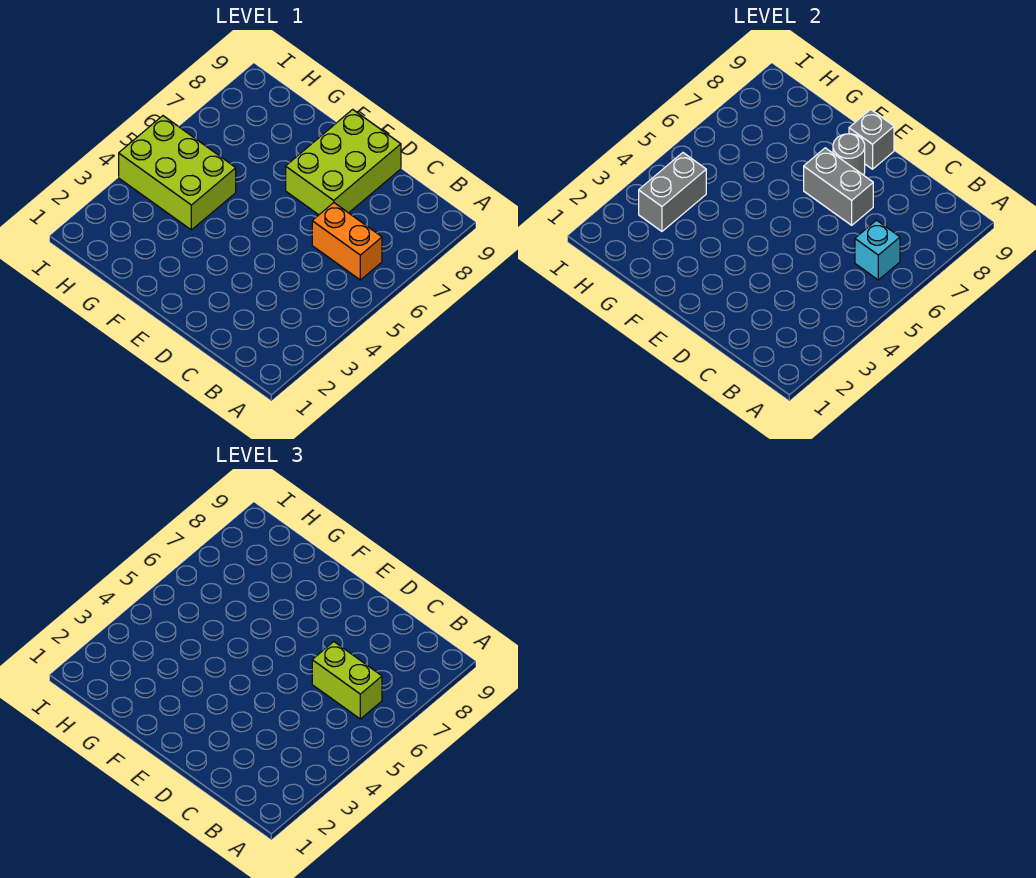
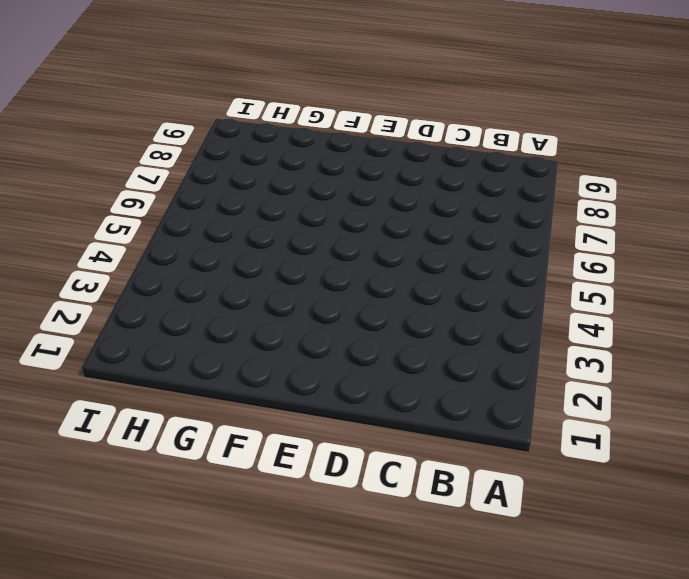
none -> orange brick B6:C6 level 1
none -> lime brick D7:E9 level 1

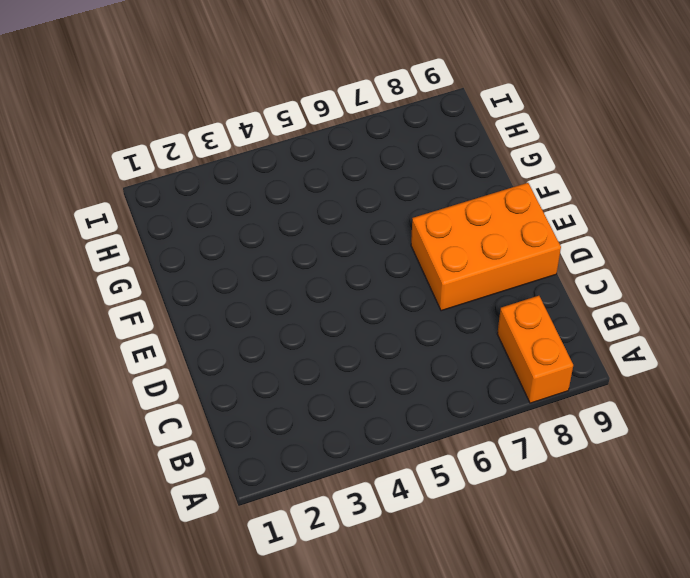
orange brick A8:B8 level 1 -> orange brick B6:C6 level 1
orange brick D7:E9 level 1 -> lime brick D7:E9 level 1
none -> lime brick G4:I5 level 1
none -> cyan brick B6 level 2

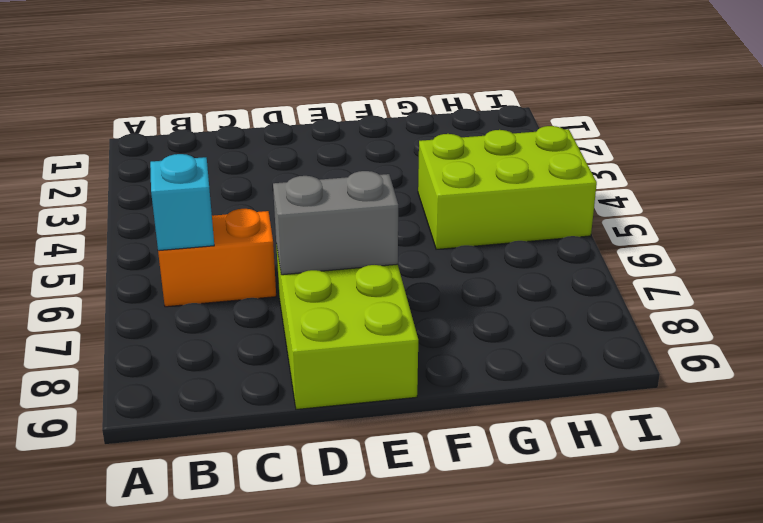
none -> grey round brick E8 level 2
none -> grey brick E9 level 2

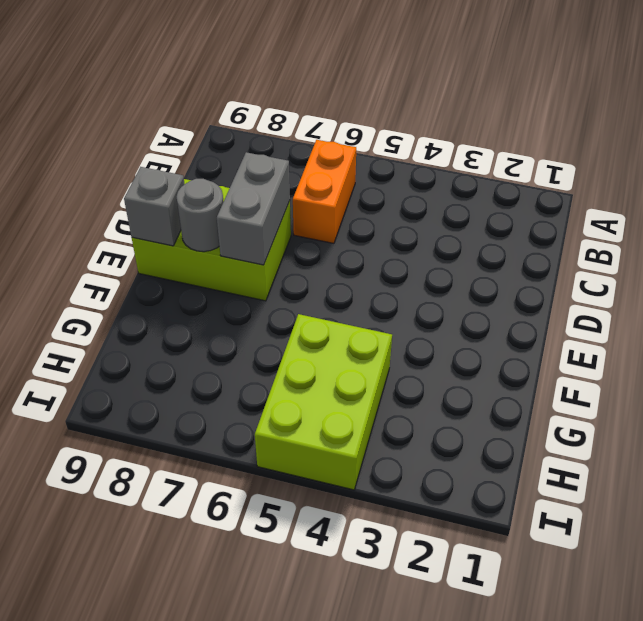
none -> cyan brick B6 level 2
none -> grey brick H3:H4 level 2

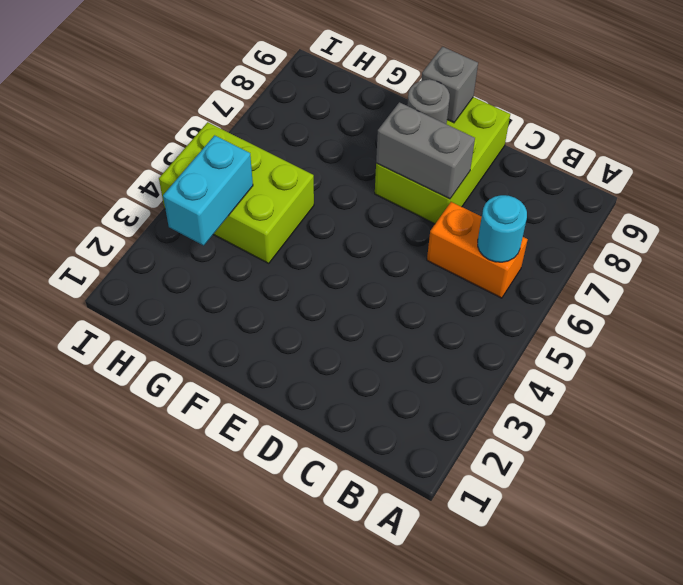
cyan round brick B6 level 2 -> cyan brick B6 level 2
cyan brick H3:H4 level 2 -> grey brick H3:H4 level 2
none -> lime brick B6:C6 level 3

